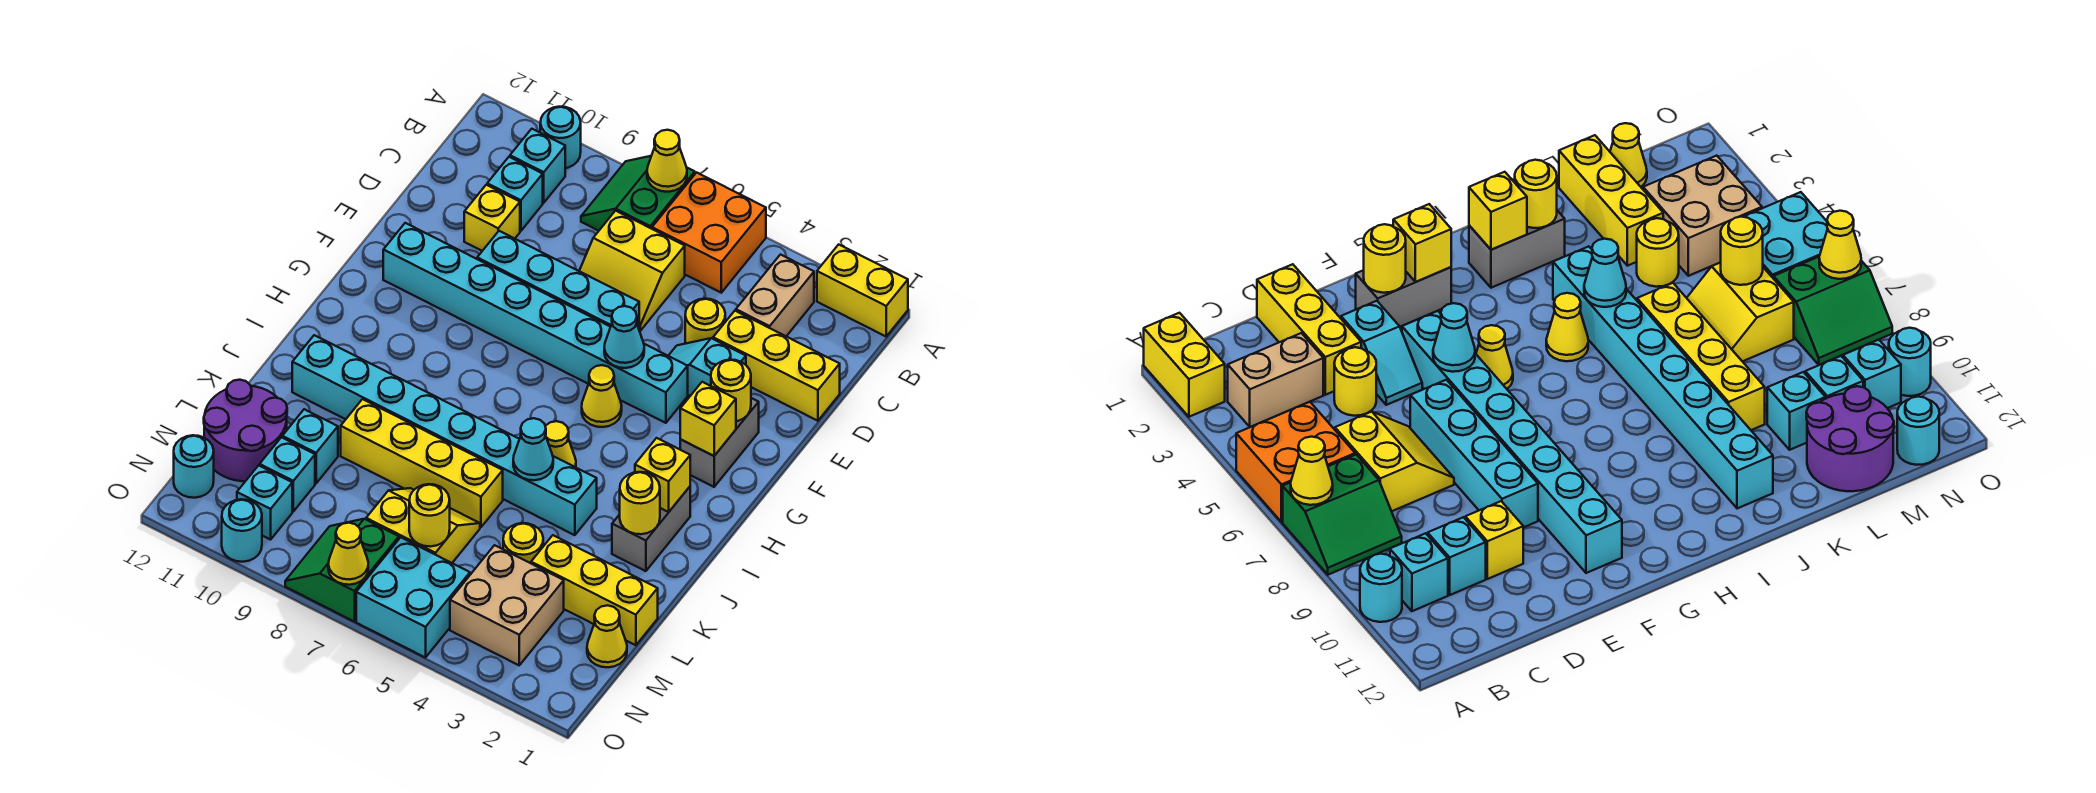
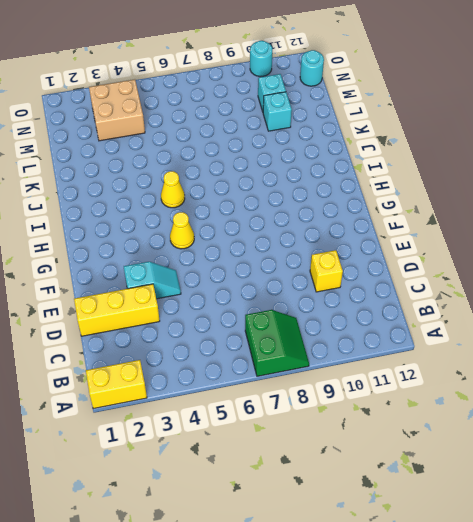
none -> orange brick A5:B6 level 1
none -> cyan round brick A10 level 1
none -> tan brick B3:C3 level 1
none -> cyan brick B10 level 1

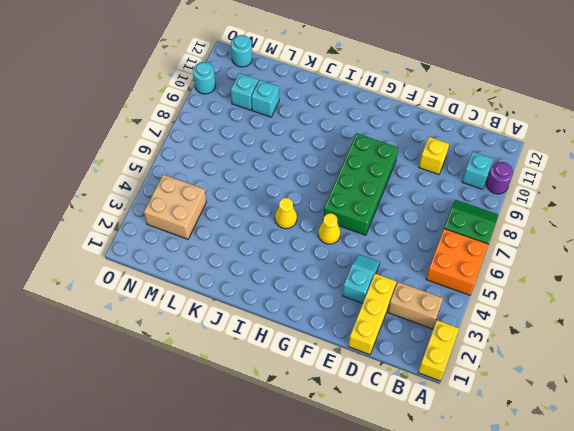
purple round brick A10 level 1 -> cyan round brick A10 level 1
green brick F6:G9 level 1 -> cyan brick F4:F11 level 1
none -> yellow slope C6:D7 level 1 top C
none -> cyan brick C10 level 1
none -> yellow round brick D4 level 1
none -> cyan brick E6:E9 level 1

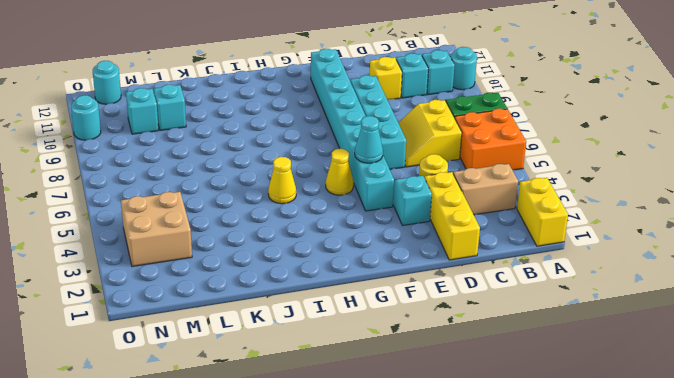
none -> grey brick F2:G2 level 1
none -> grey brick I2:J2 level 1
none -> cyan brick J4:J11 level 1
none -> yellow brick K6:K9 level 1

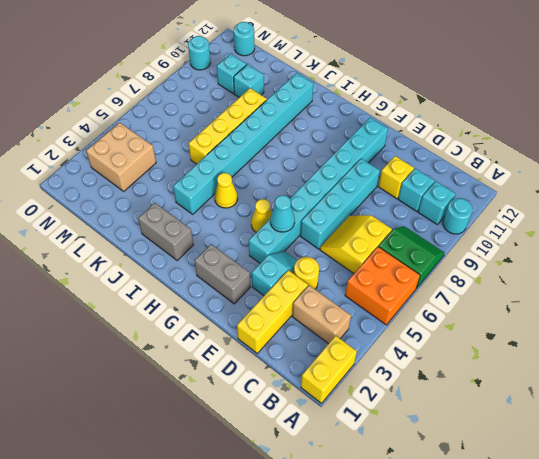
none -> yellow brick L1:L3 level 1
none -> yellow round brick L4 level 1
none -> yellow slope L6:M7 level 1 top M
none -> purple round brick L11:M12 level 1

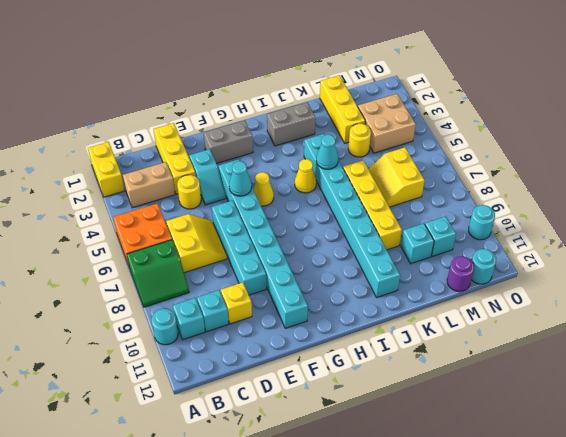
purple round brick M12 level 1 -> purple round brick L11:M12 level 1
none -> yellow cone M1 level 1
none -> cyan brick N5:O6 level 1
none -> green slope N7:O8 level 1 top 7
none -> cyan brick N10 level 1

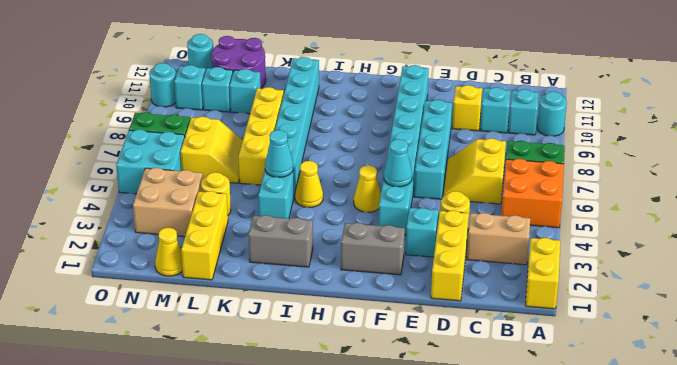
none -> yellow cone A7 level 2
none -> yellow round brick F2 level 2
none -> yellow brick G2 level 2
none -> yellow brick I2 level 2

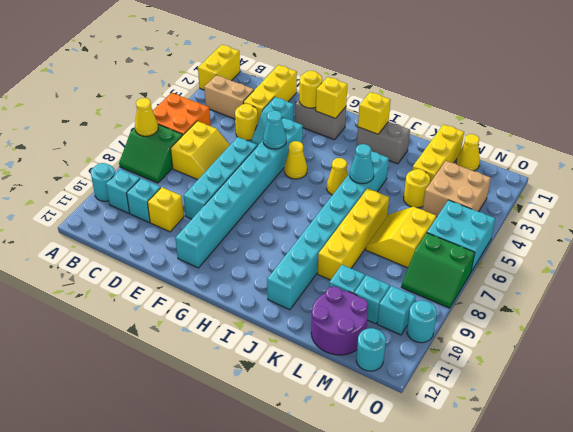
none -> yellow round brick J2 level 2
none -> yellow round brick M6 level 2
none -> yellow cone O7 level 2

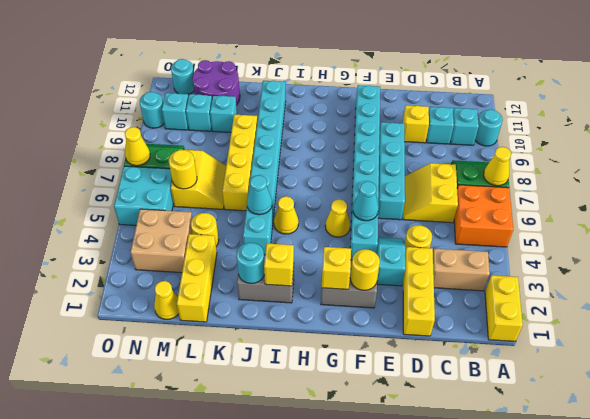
cyan round brick J2 level 2 -> yellow round brick J2 level 2

